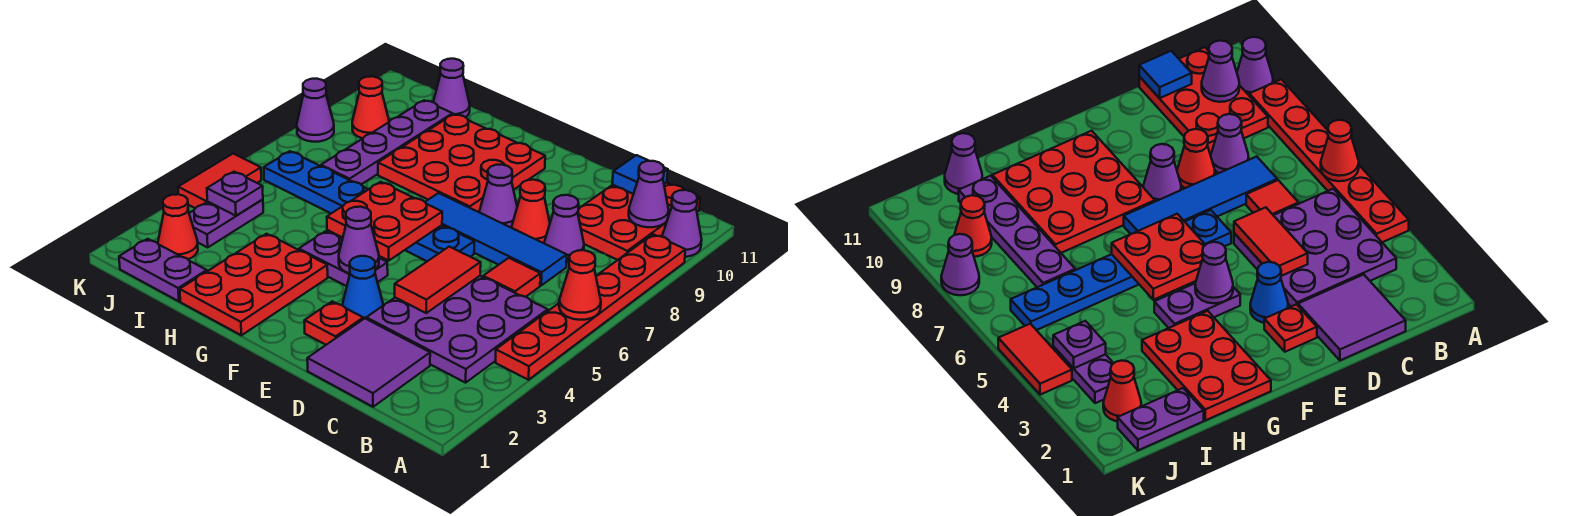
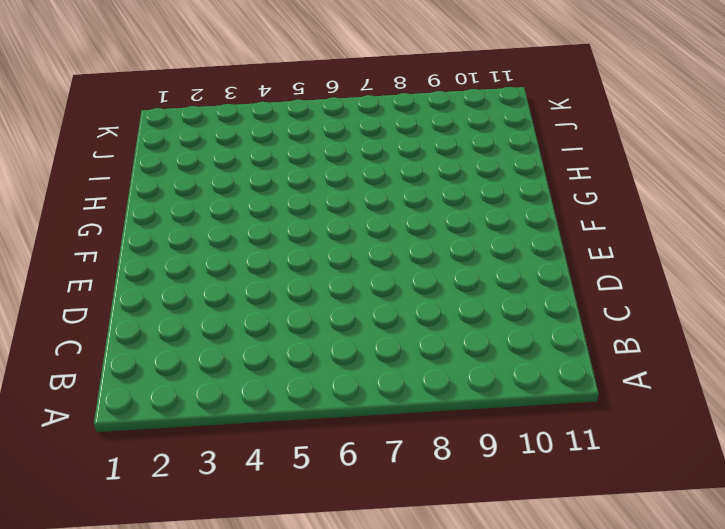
none -> red plate A4:A9 level 1
none -> purple cone A10 level 1
none -> purple plate B3:D5 level 1
none -> red plate B9:C11 level 1

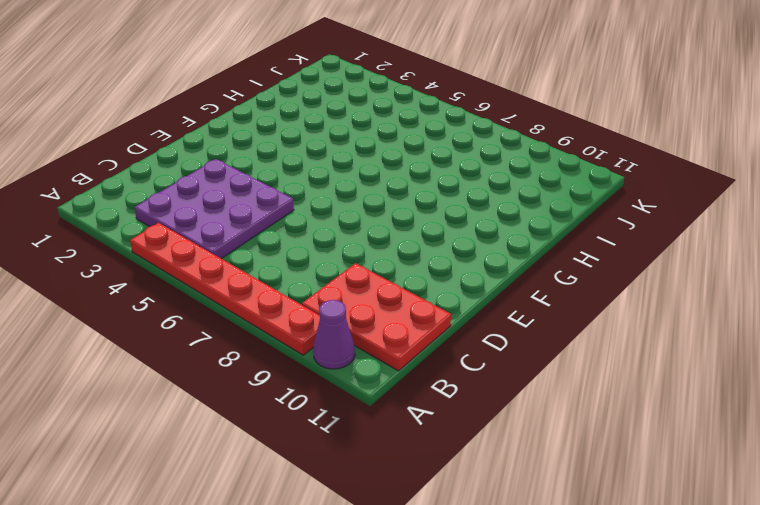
none -> purple tile C1:D2 level 1
none -> red tile C6 level 1
none -> blue tile C7:F7 level 1
none -> purple cone C8 level 1

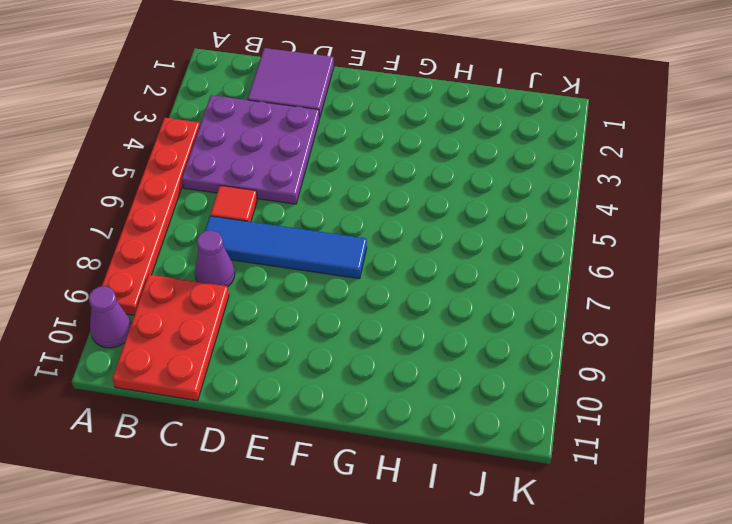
none -> red cone D8 level 1
none -> red plate E2 level 1
none -> blue cone E3 level 1
none -> blue plate E6:J6 level 1

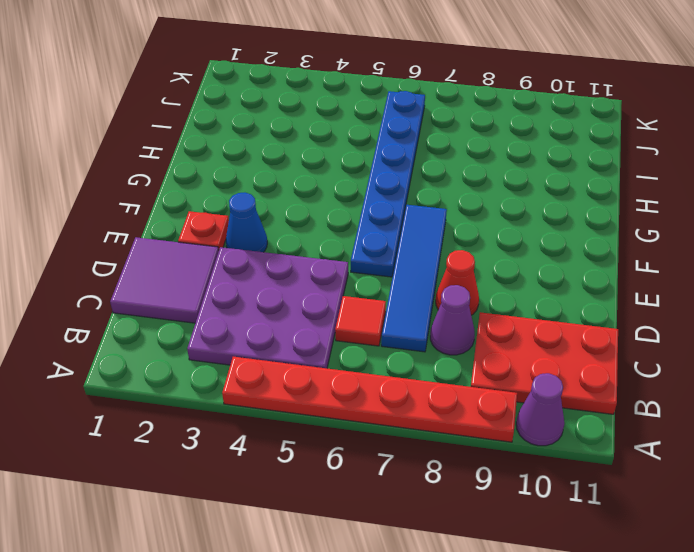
none -> purple cone E8 level 1
none -> purple plate F4:G4 level 1
none -> red plate F8:H10 level 1
none -> red plate G1:H3 level 1

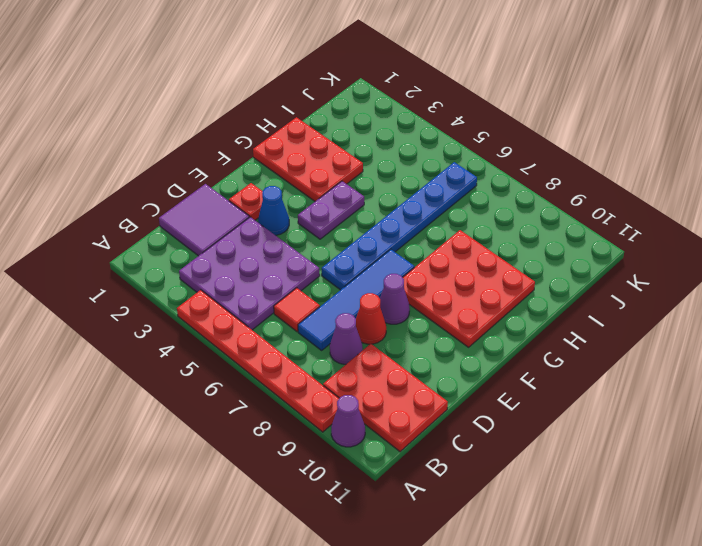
none -> purple plate I1:J1 level 1
none -> purple plate I7:I10 level 1
none -> purple cone I11 level 1
none -> red cone J2 level 1

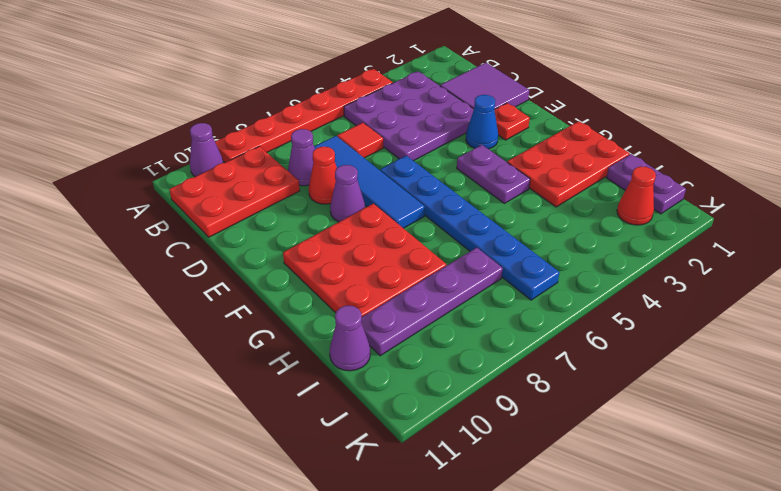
none -> purple plate J3:J4 level 1
none -> red cone J9 level 1
none -> red tile K4:K5 level 1
none -> purple cone K8 level 1

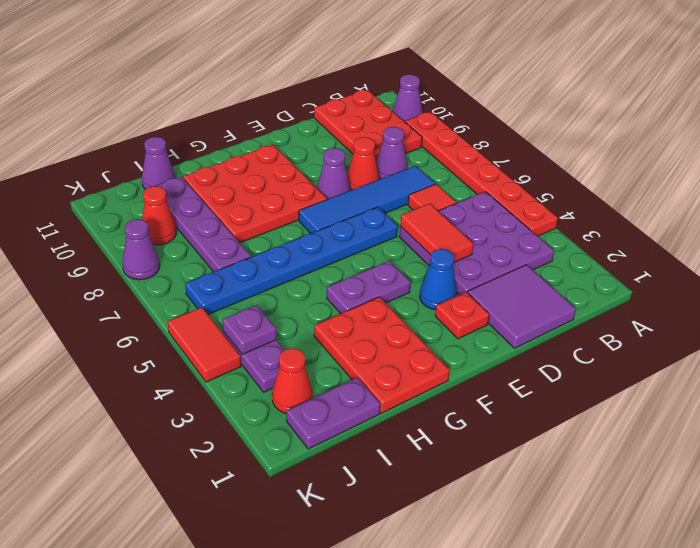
none -> red cone A6 level 2
none -> purple cone B10 level 2
none -> blue tile C11 level 2
none -> purple cone F4 level 2

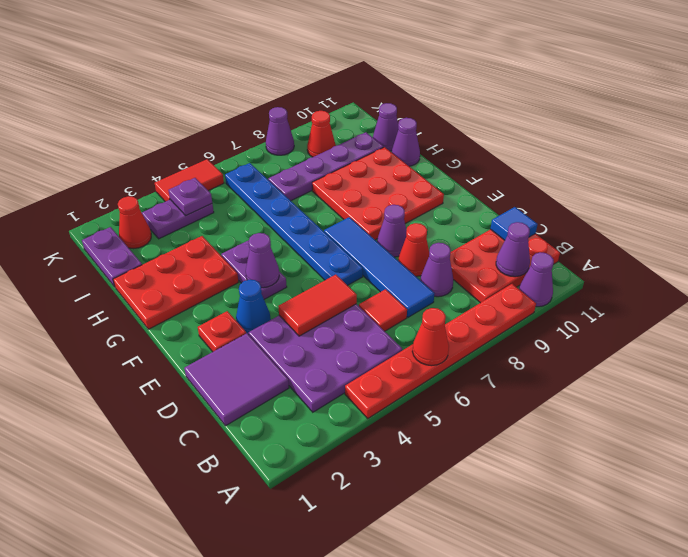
purple cone H11 level 1 -> none
none -> red plate F5:G6 level 2

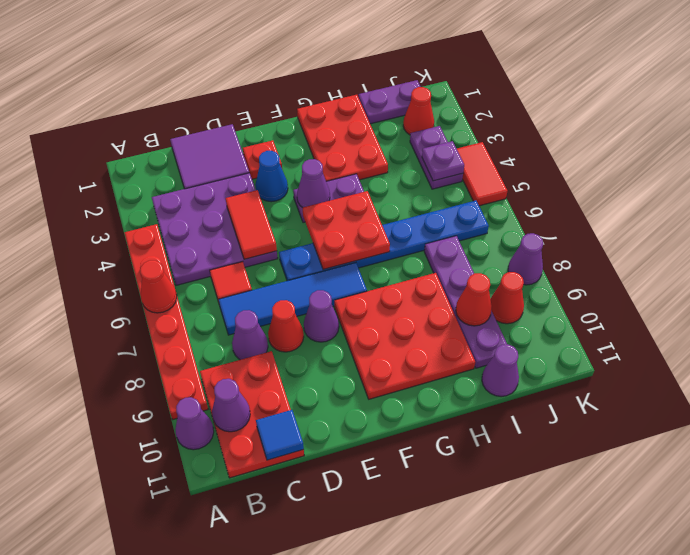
red cone I9 level 2 -> none

